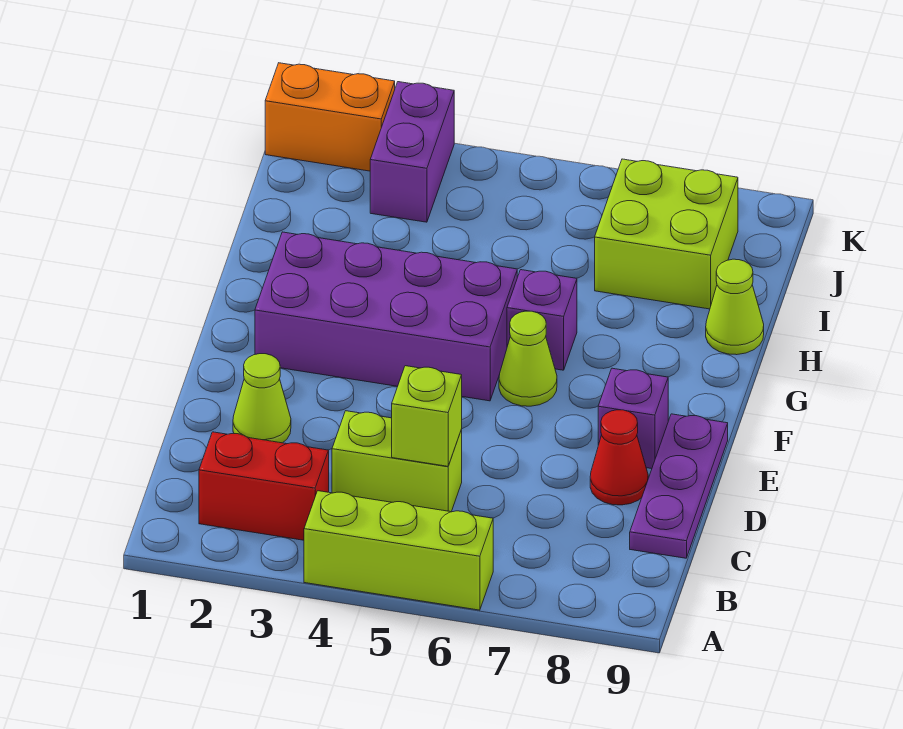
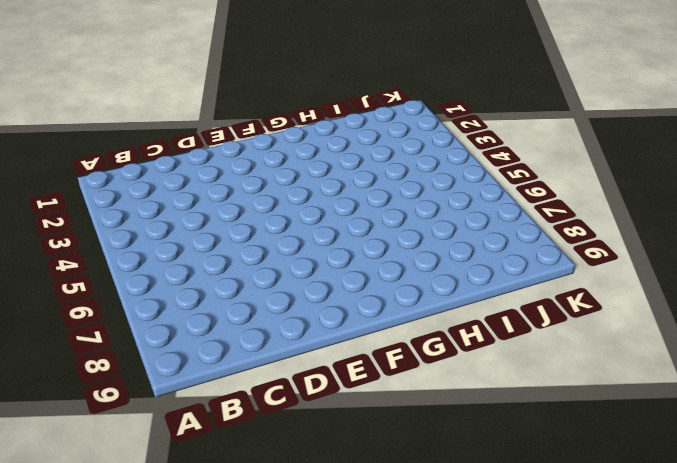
none -> lime brick A4:A6 level 1
none -> red brick B2:B3 level 1
none -> lime brick C4:C5 level 1

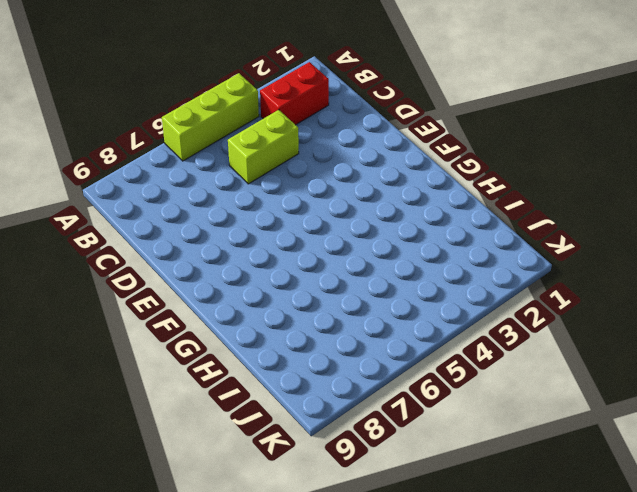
none -> purple plate C9:E9 level 1
none -> lime cone D2 level 1
none -> red cone D8 level 1

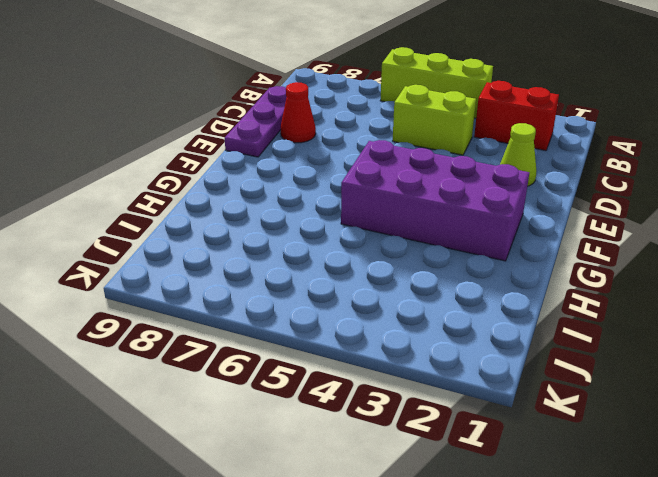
none -> purple brick E8 level 1
none -> lime cone F6 level 1
none -> purple brick G6 level 1

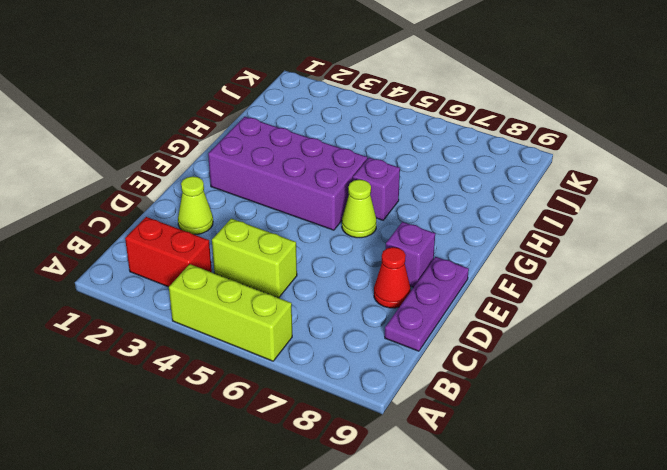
none -> lime cone H9 level 1
none -> lime brick I7:J8 level 1
none -> purple brick J3:K3 level 1

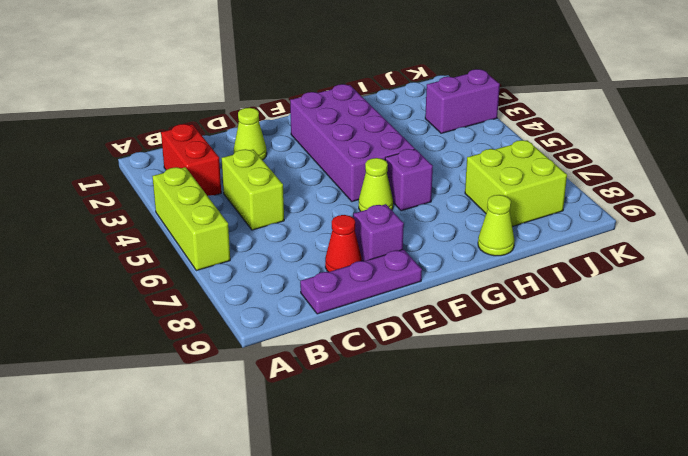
none -> orange brick K1:K2 level 1
none -> lime brick C5 level 2

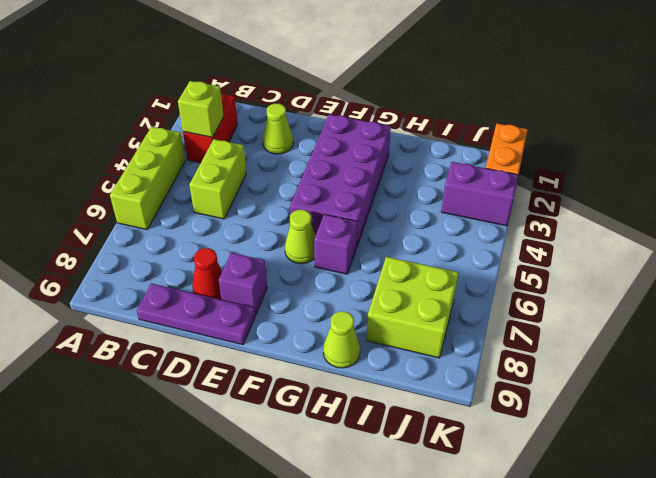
lime brick B3 level 2 -> lime brick C5 level 2

